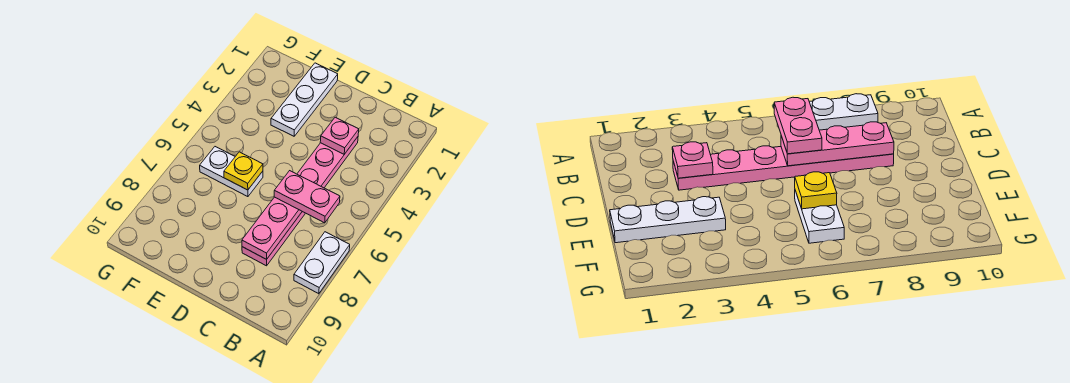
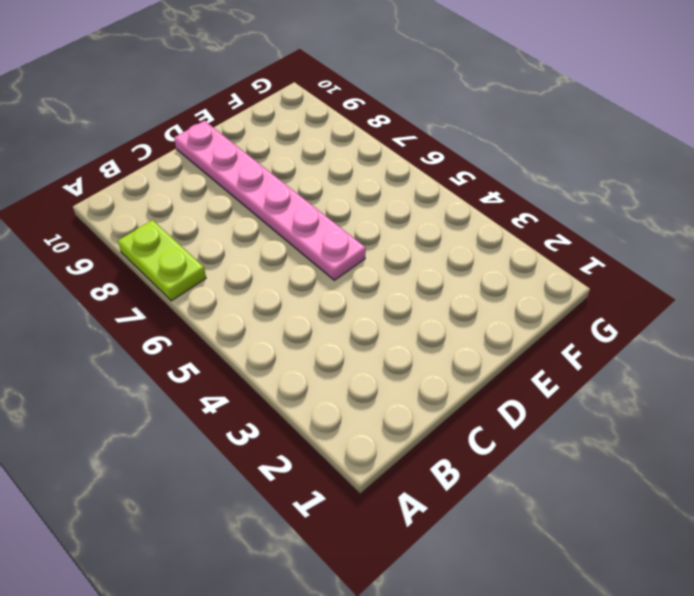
lime plate A7:A8 level 1 -> white plate A7:A8 level 1
pink plate D5:D10 level 1 -> pink plate C3:C8 level 1
none -> white plate E1:E3 level 1
none -> white plate E6:F6 level 1

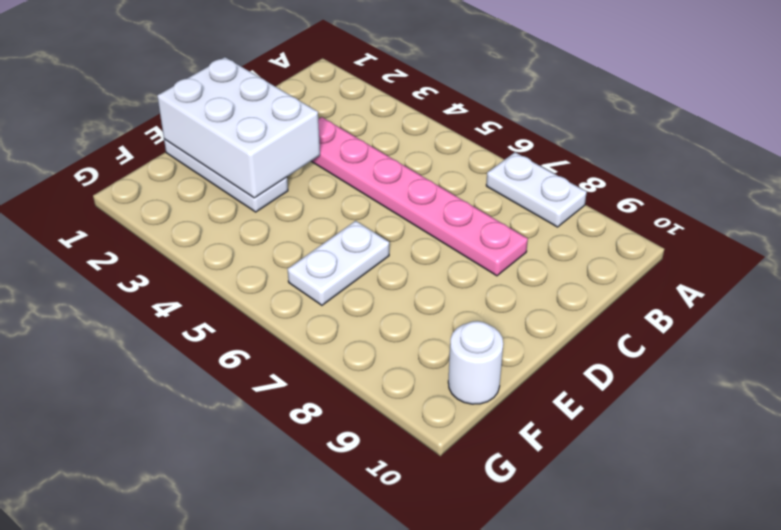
white brick D1:E3 level 2 -> none
white round brick F10 level 1 -> none
none -> pink plate C3 level 2
none -> pink plate C6:C8 level 2

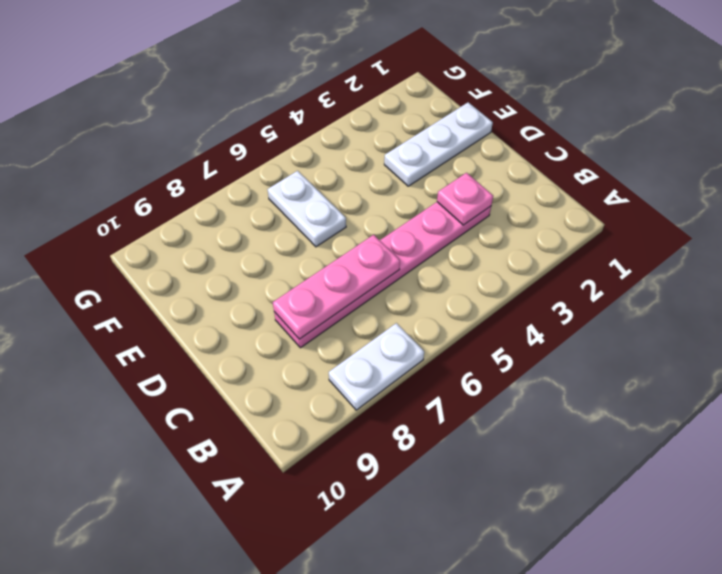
none -> yellow plate E6 level 2
none -> pink plate B6:C6 level 3

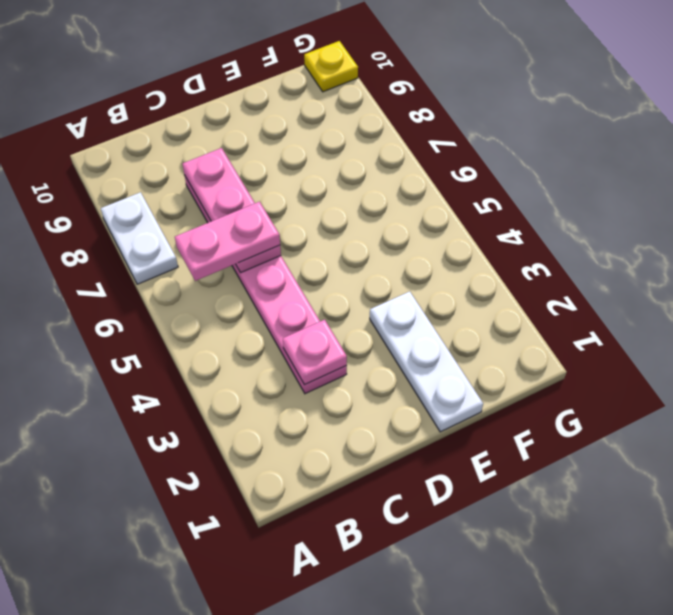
yellow plate G10 level 1 -> yellow plate E6 level 2
none -> white plate E6:F6 level 1

